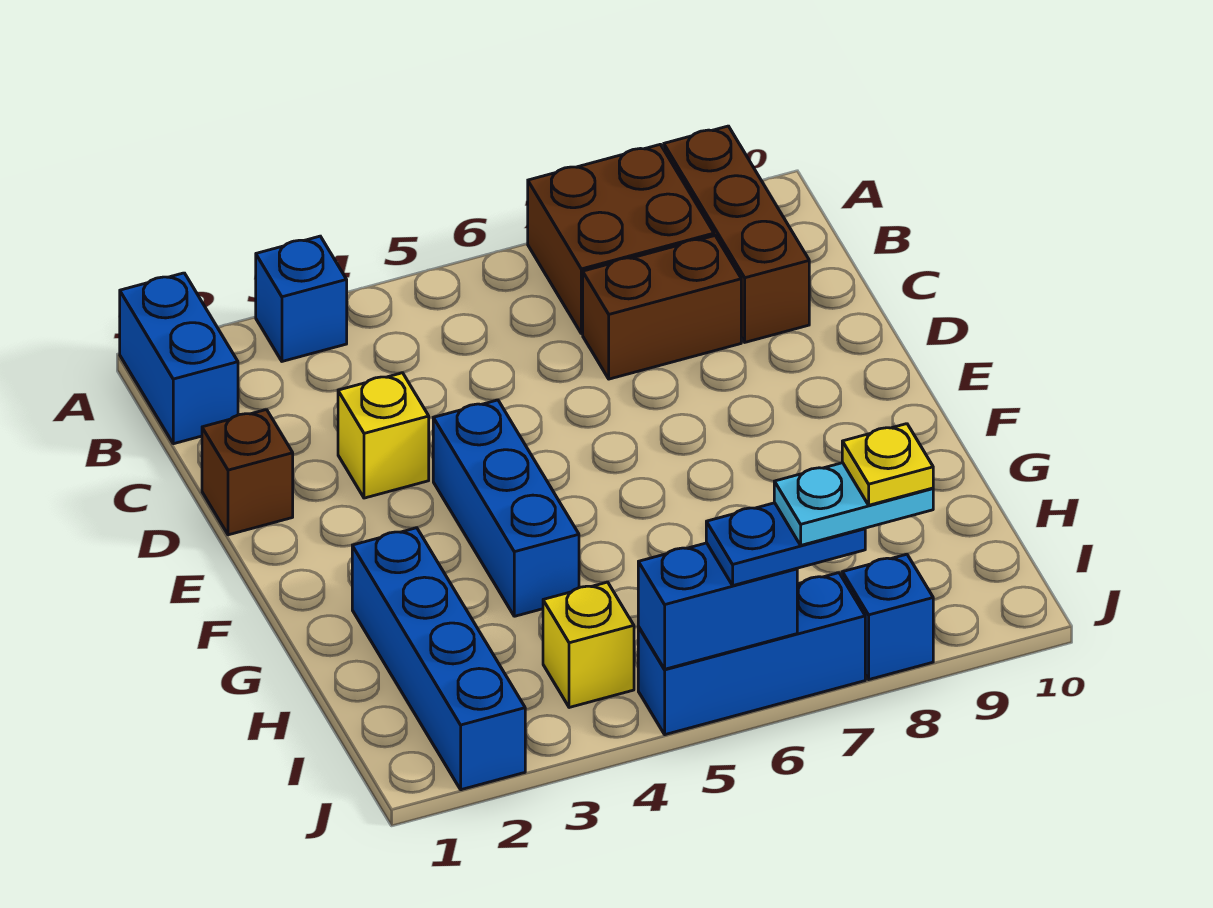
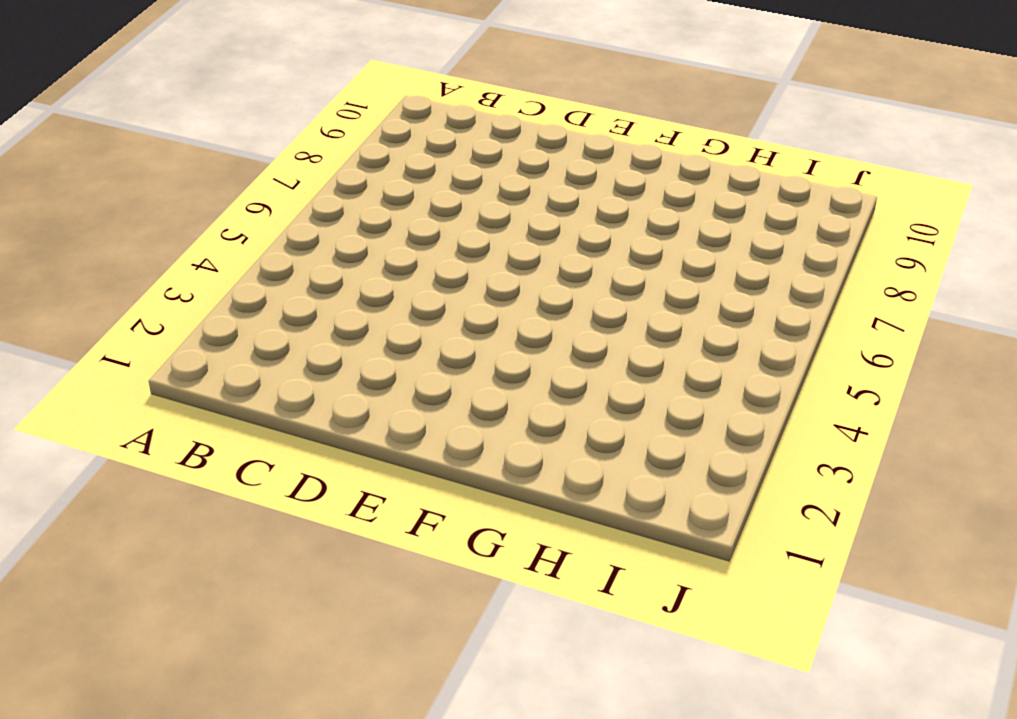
none -> blue brick A1:B1 level 1
none -> blue brick A3 level 1
none -> brown brick A7:B8 level 1

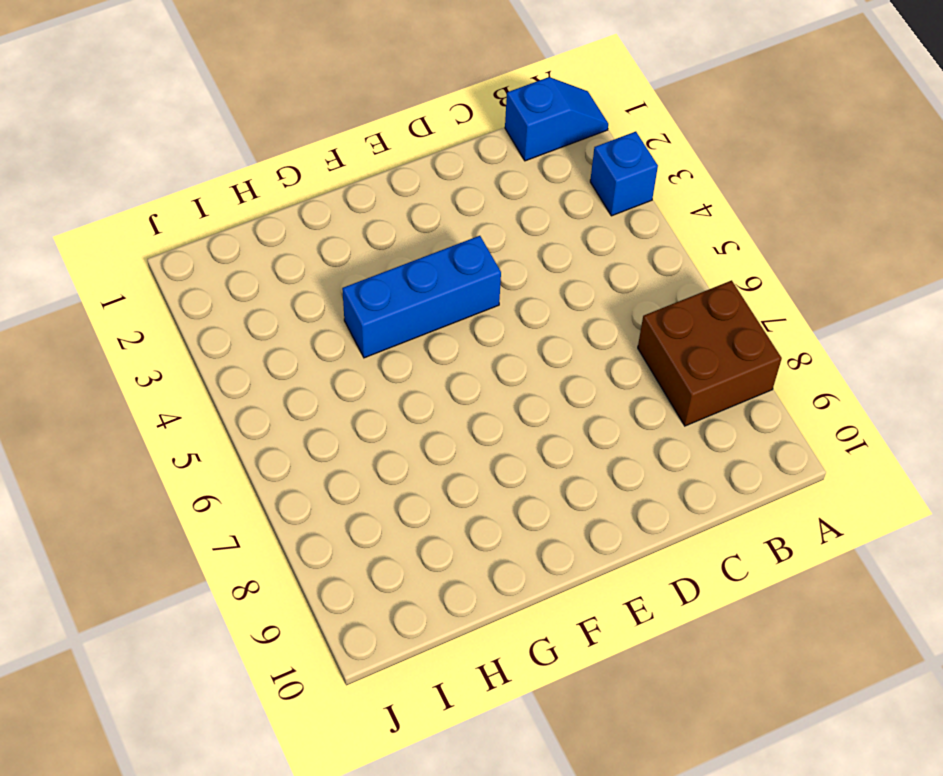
blue slope A1:B1 level 1 top B -> blue brick A1:B1 level 1
none -> brown brick A9:C9 level 1
none -> brown brick C7:C8 level 1
none -> brown brick D1 level 1

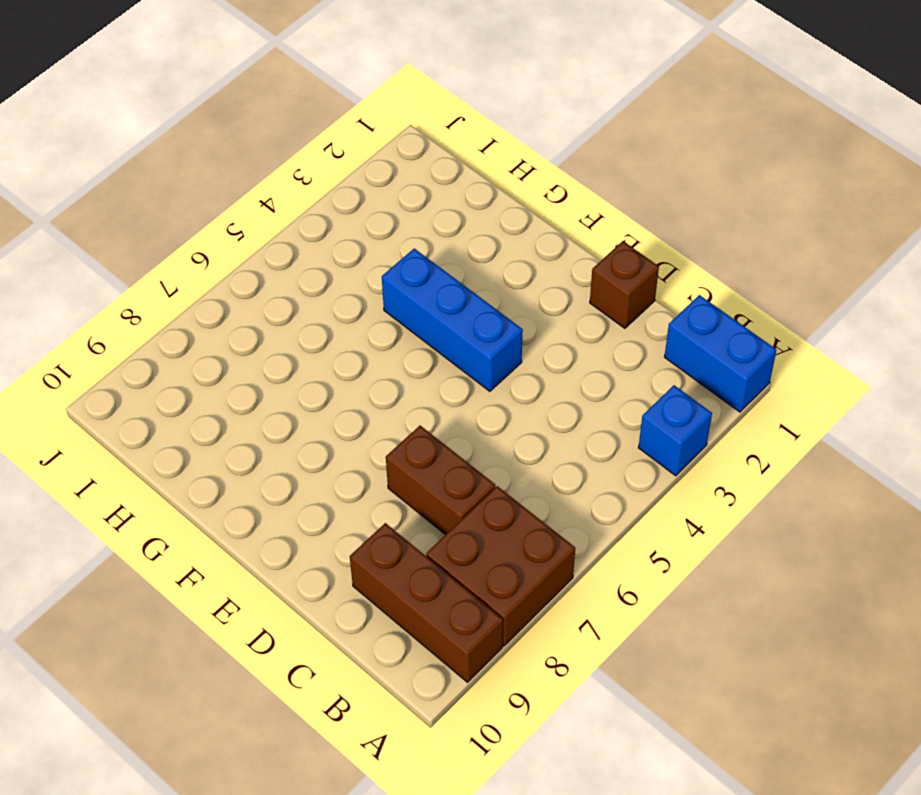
brown brick C7:D7 level 1 -> brown brick C7:C8 level 1
none -> yellow brick D3 level 1
none -> blue brick G2:J2 level 1
none -> yellow brick I4 level 1

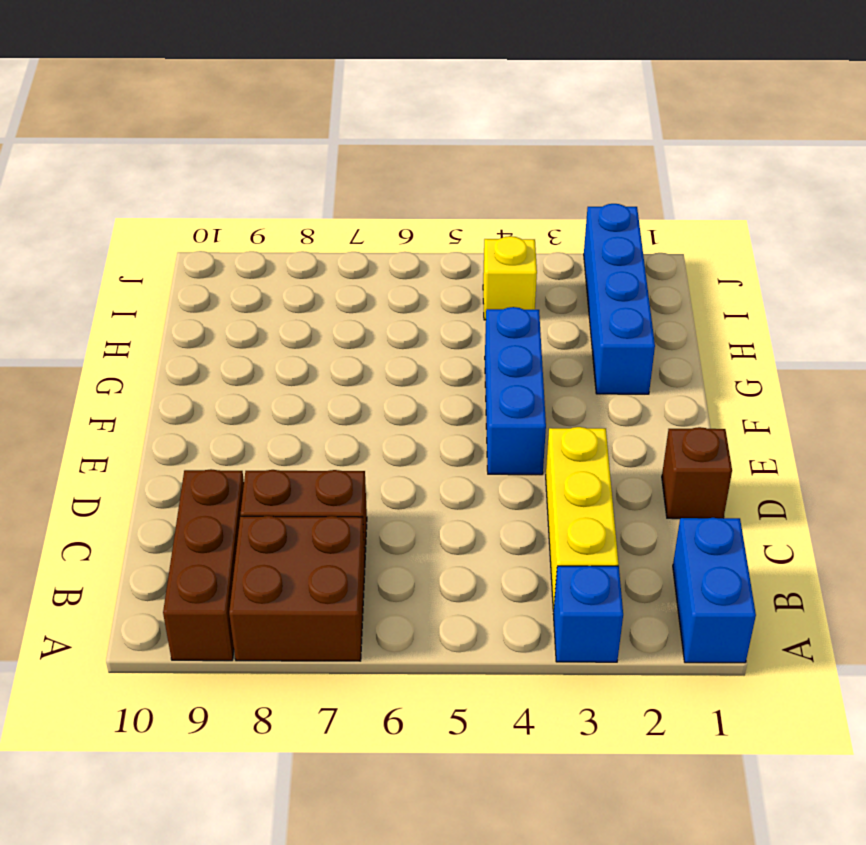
yellow brick B3:D3 level 1 -> yellow brick D3 level 1
none -> blue brick J5:J7 level 1
none -> blue brick J8 level 1
none -> blue brick J5:J6 level 2

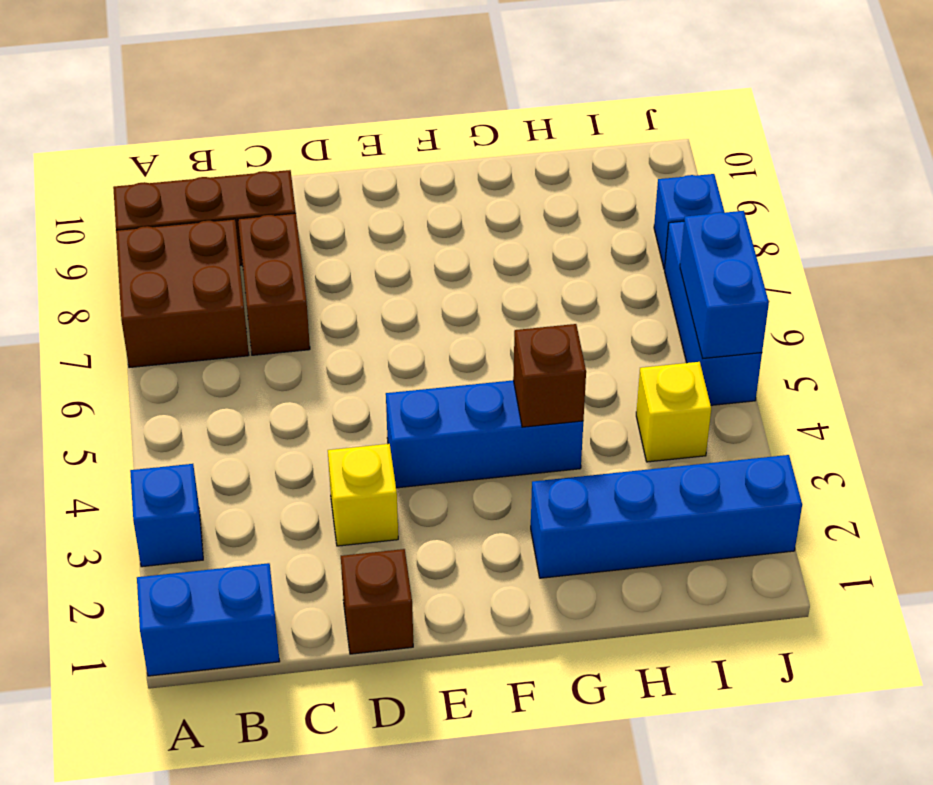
brown brick G4 level 2 -> none
none -> blue plate J6:J7 level 3
none -> cyan plate J7:J8 level 4
none -> yellow plate J8 level 5

